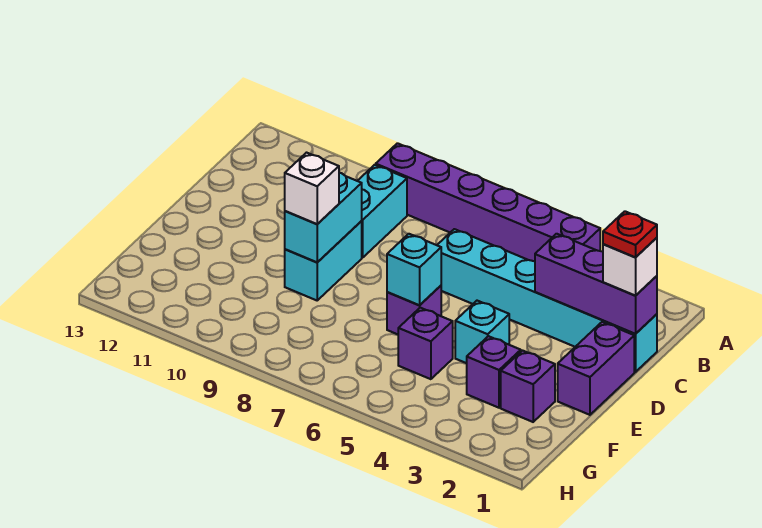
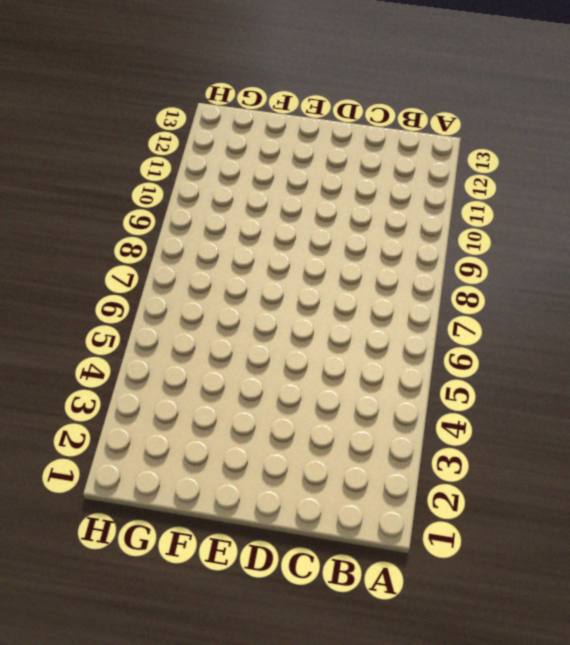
none -> purple brick A4:A9 level 1
none -> cyan brick B9:C9 level 1
none -> cyan brick C1:C6 level 1

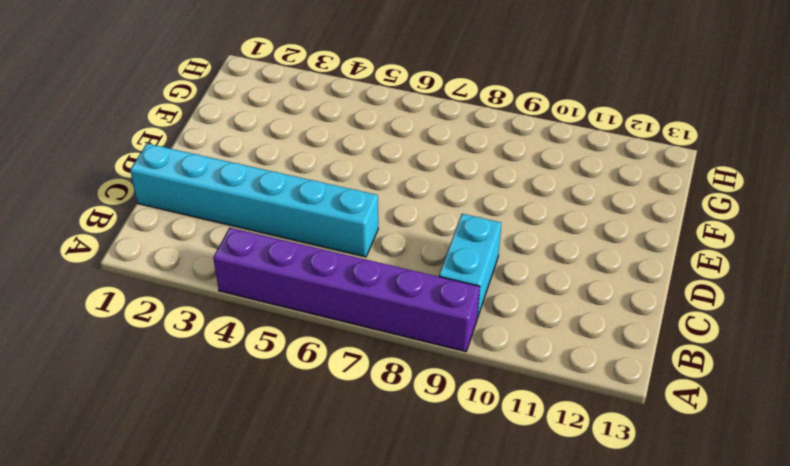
none -> purple brick D1:E1 level 1
none -> cyan brick D9:E9 level 1
none -> cyan brick E4 level 1

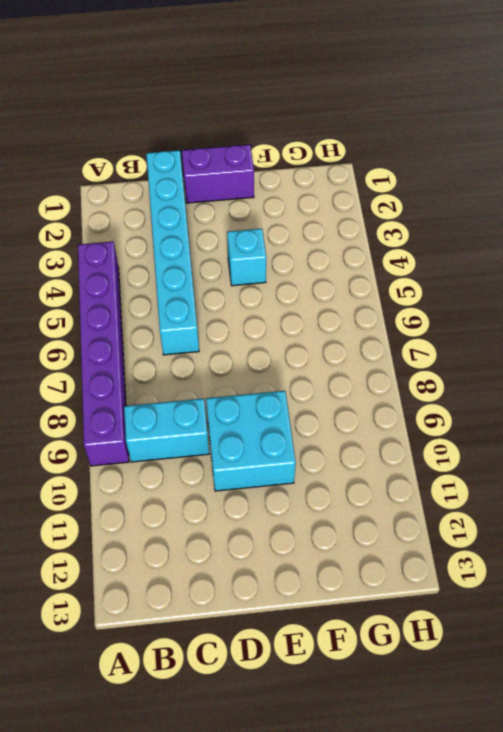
cyan brick D9:E10 level 1 -> cyan brick D9:E9 level 1
none -> purple brick E6 level 1
none -> purple brick F2 level 1
none -> purple brick F3 level 1

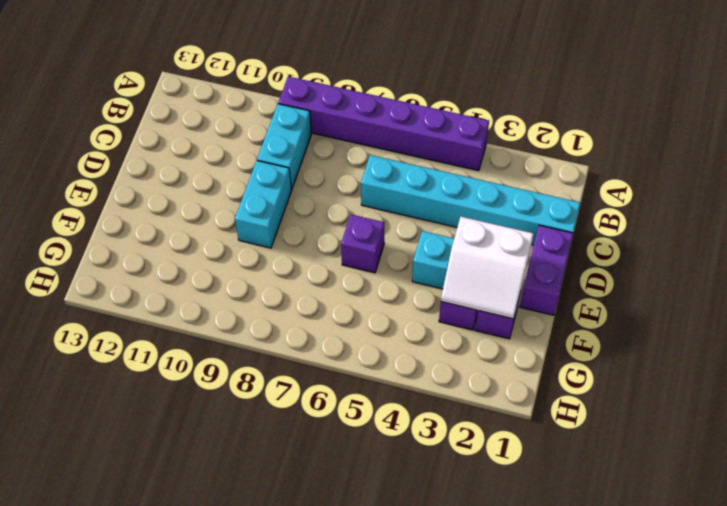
white slope E2:F3 level 2 top E -> none
none -> purple brick F5 level 1
none -> purple brick C1:C3 level 2
none -> cyan brick D9:E9 level 2

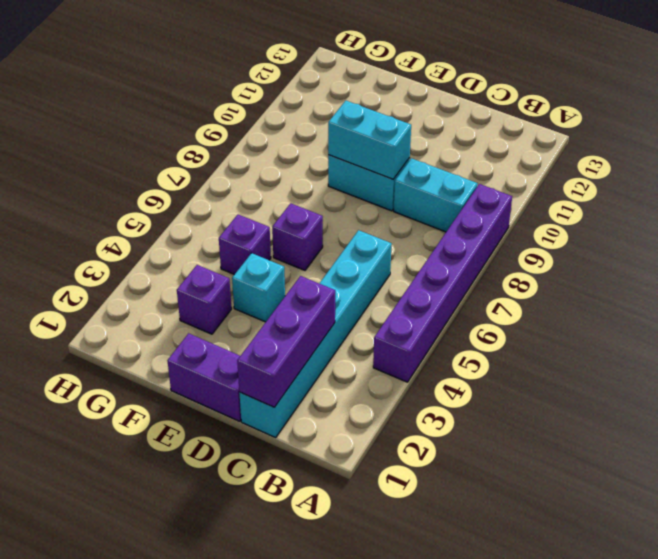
none -> purple brick F2 level 1
none -> cyan brick E6 level 2
none -> white brick C1 level 3

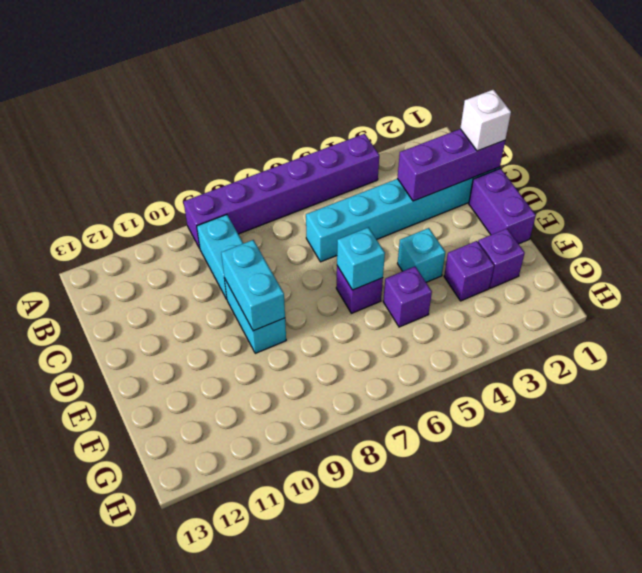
none -> white brick E9 level 3
none -> red plate C1 level 4

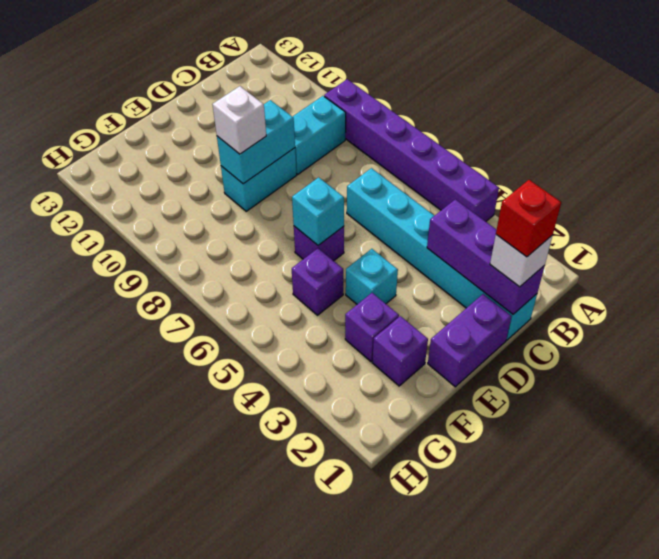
red brick C1 level 4 -> red plate C1 level 4

